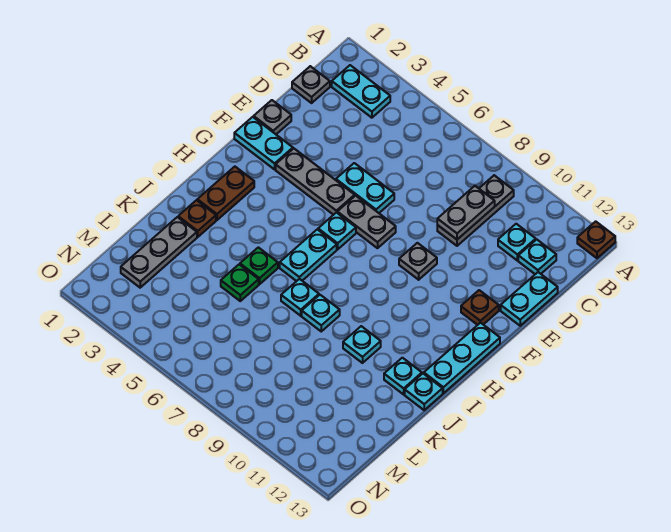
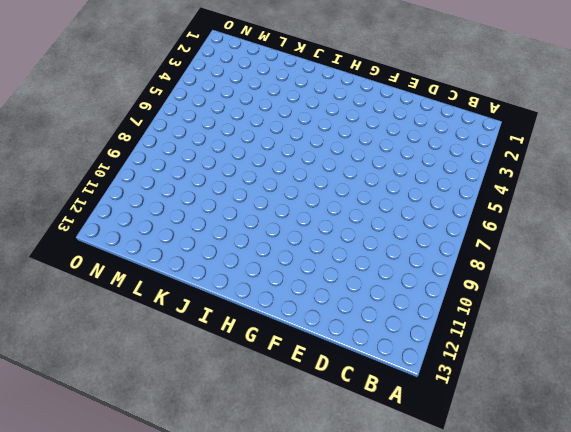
none -> brown plate A13 level 1
none -> cyan plate B2:B3 level 1
none -> grey plate B9:D9 level 1

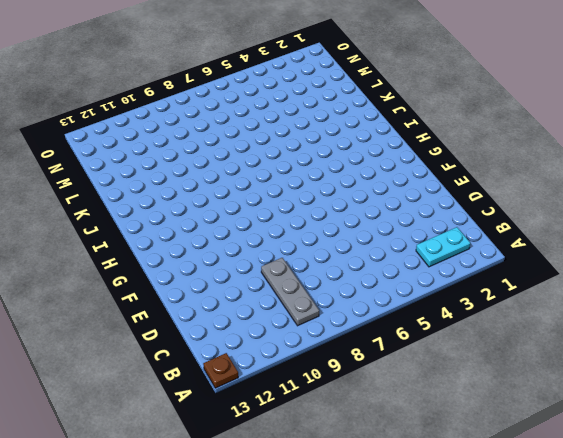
none -> grey plate C1 level 1
none -> cyan plate C11 level 1
none -> cyan plate C12 level 1

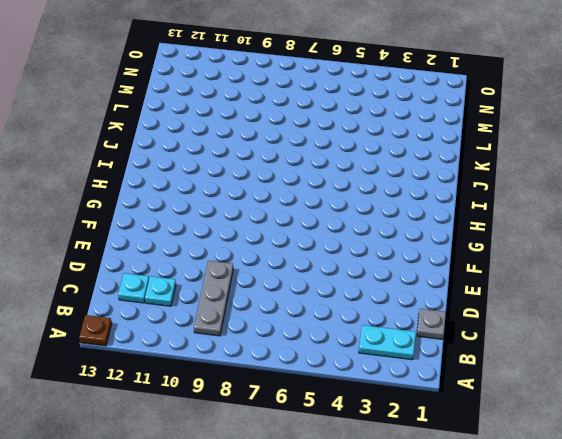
none -> cyan plate D13:E13 level 1
none -> grey plate E1 level 1
none -> cyan plate E5:E6 level 1

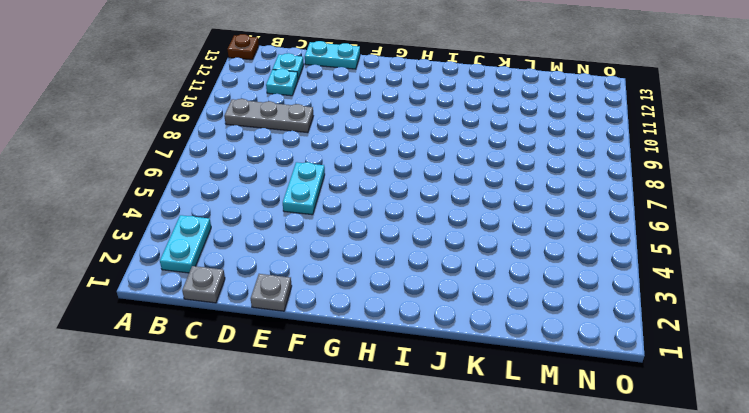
none -> cyan plate F1:F2 level 1
none -> grey plate F3:F5 level 1
none -> grey plate F6:F7 level 1

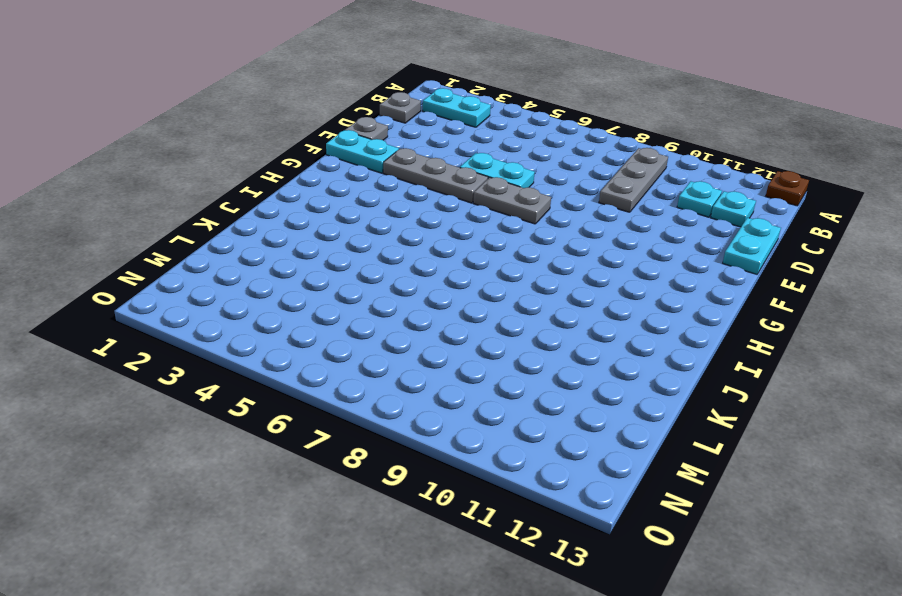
none -> grey plate F9 level 1
none -> brown plate F12 level 1
none -> cyan plate G6 level 1

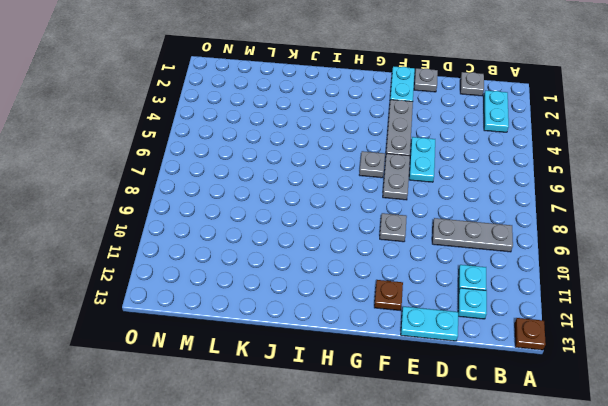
grey plate G6 level 1 -> cyan plate G6 level 1
none -> cyan plate G13:I13 level 1
none -> brown plate H2:I2 level 1
none -> cyan plate H6:I6 level 1

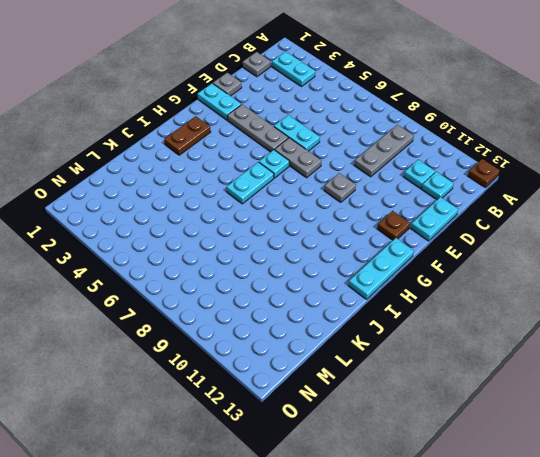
none -> brown plate J2 level 1
none -> green plate J5 level 1
none -> cyan plate J7 level 1

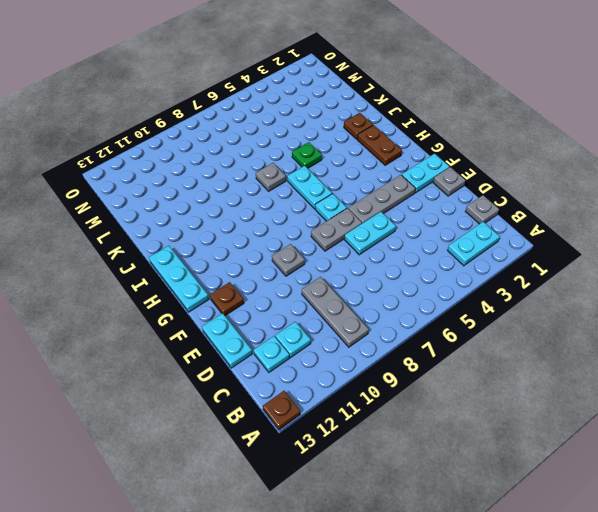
grey plate J7 level 1 -> cyan plate J7 level 1
none -> cyan plate J8 level 1
none -> cyan plate J10 level 1
none -> cyan plate J12 level 1

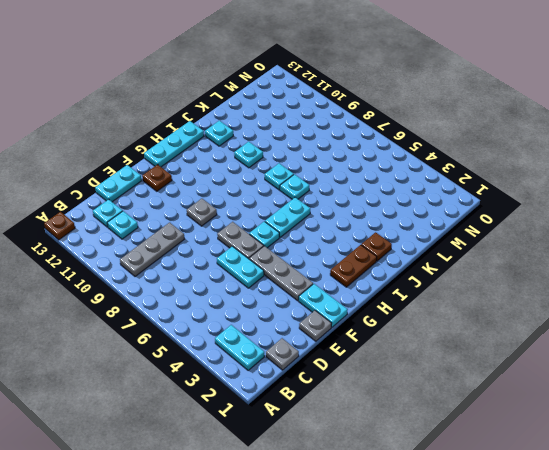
none -> green plate J5 level 1
none -> cyan plate J13 level 1
none -> grey plate K2:M2 level 1

